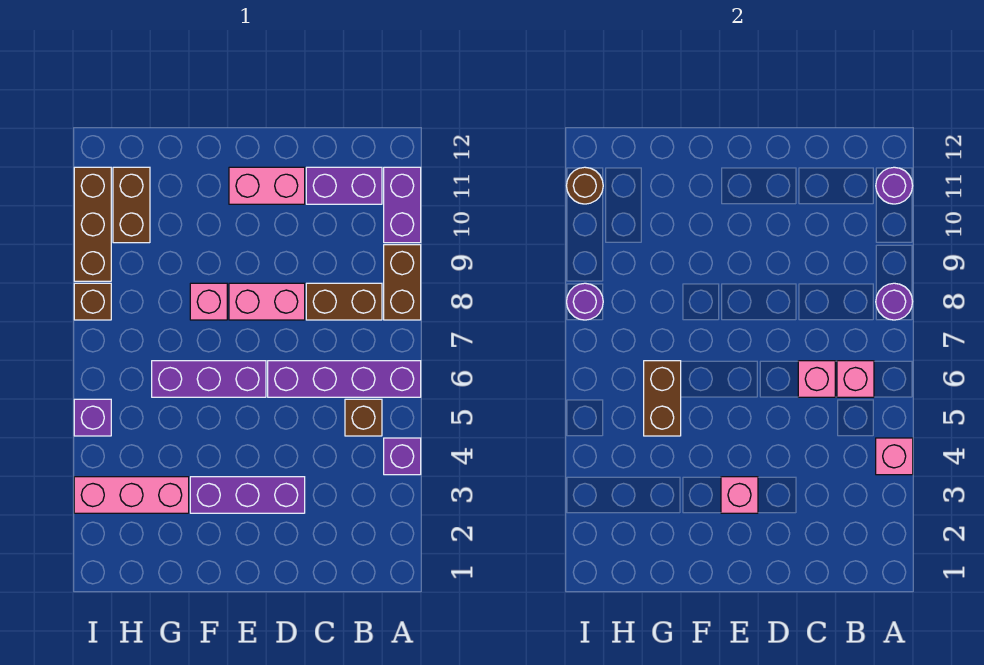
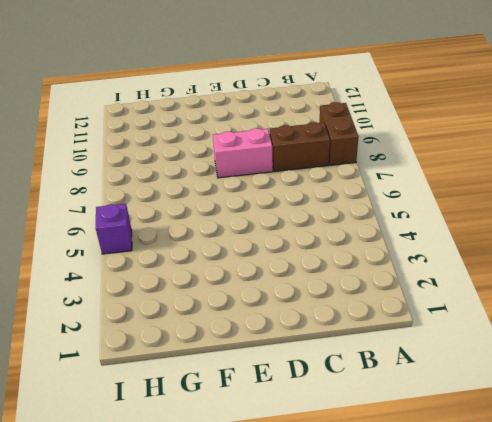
none -> purple brick A4 level 1
none -> purple brick A6:D6 level 1
none -> purple brick A10:A11 level 1

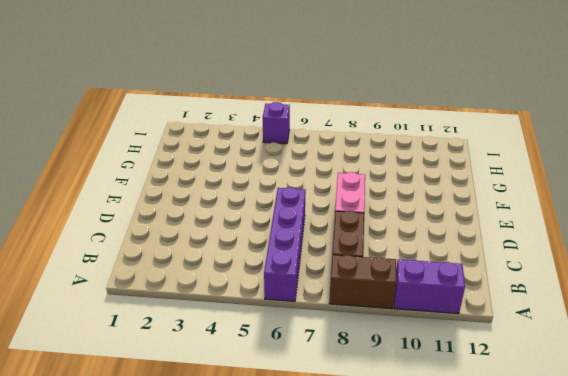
none -> purple brick A4 level 1
none -> brown brick B5 level 1
none -> purple brick B11:C11 level 1

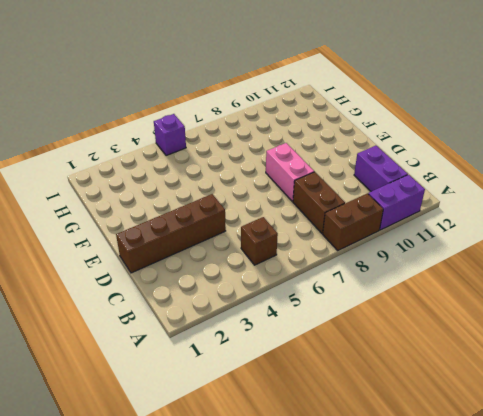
brown brick D1:D4 level 1 -> purple brick D3:F3 level 1
none -> purple brick A4 level 1
none -> purple brick A6:D6 level 1
none -> pink brick D11:E11 level 1

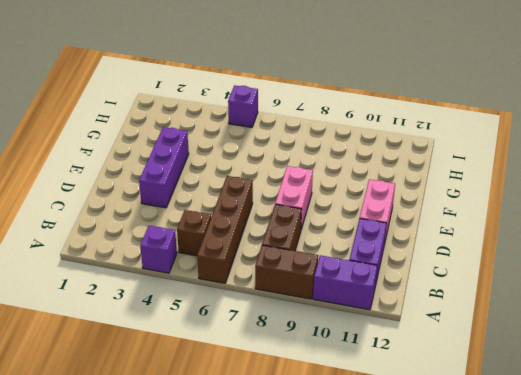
brown brick A6:D6 level 1 -> purple brick A6:D6 level 1
none -> purple brick E6:G6 level 1
none -> pink brick F8 level 1
none -> pink brick G3:I3 level 1

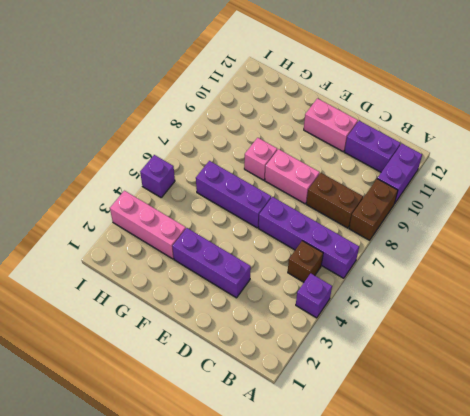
none -> brown brick H10:H11 level 1
none -> brown brick I8 level 1
none -> brown brick I9:I11 level 1

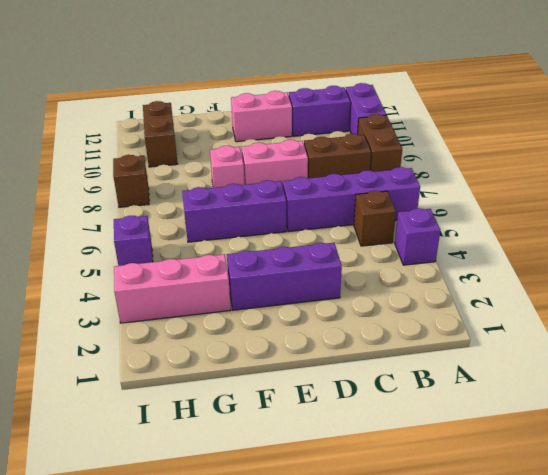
none -> brown brick I9:I11 level 1
none -> pink brick A4 level 2
none -> purple round brick A8 level 2

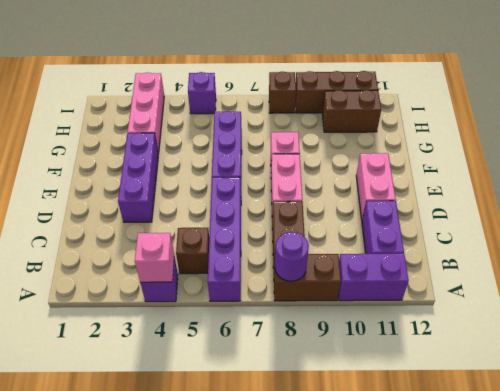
none -> purple round brick A11 level 2
none -> pink brick B6 level 2
none -> pink brick C6 level 2

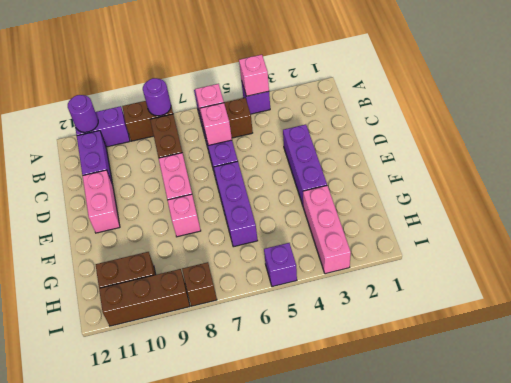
none -> pink brick E3 level 2
none -> brown brick G5:G6 level 2
none -> purple round brick I8 level 2

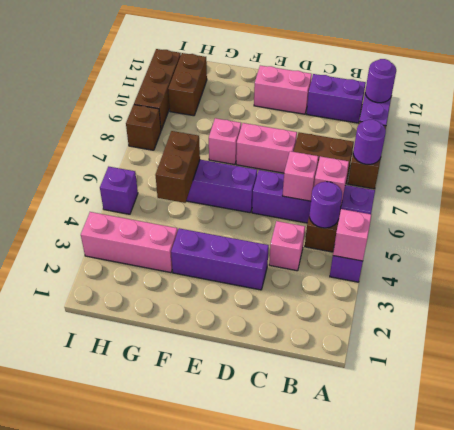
purple round brick B5 level 2 -> purple round brick I8 level 2
pink brick C4 level 1 -> pink brick E3 level 2
none -> brown round brick I11 level 2

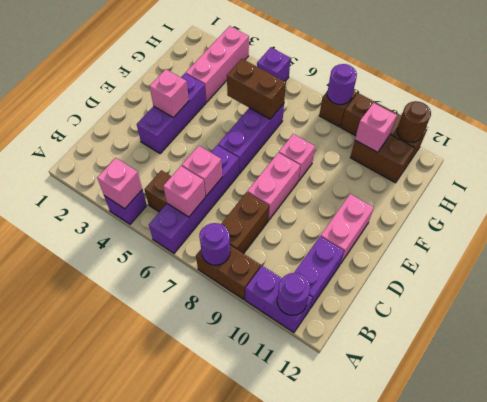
pink brick H10 level 2 -> none

